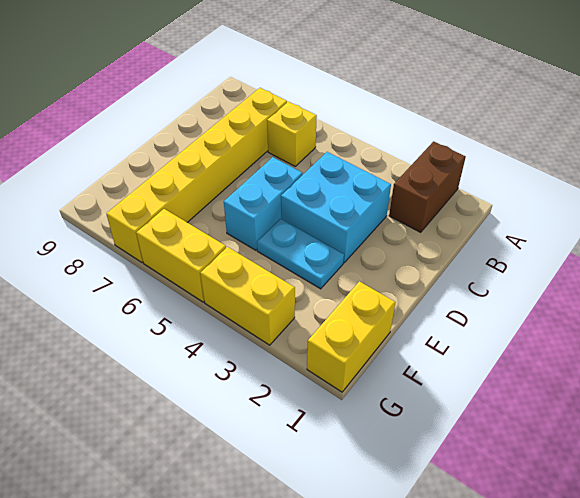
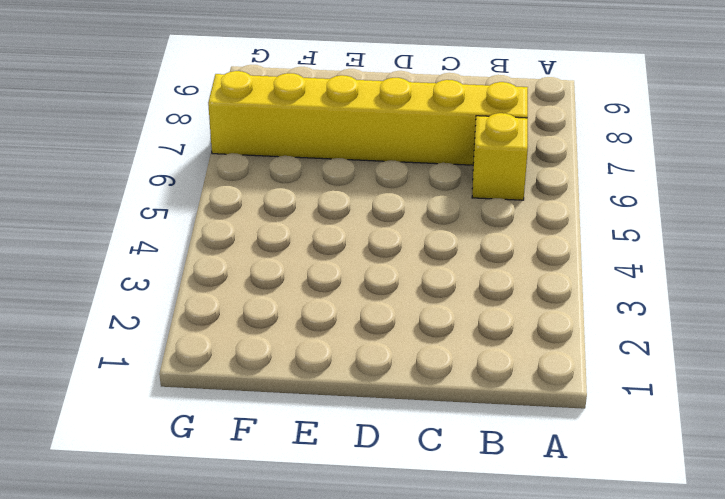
none -> brown brick A2:B2 level 1
none -> cyan brick C3:D4 level 1

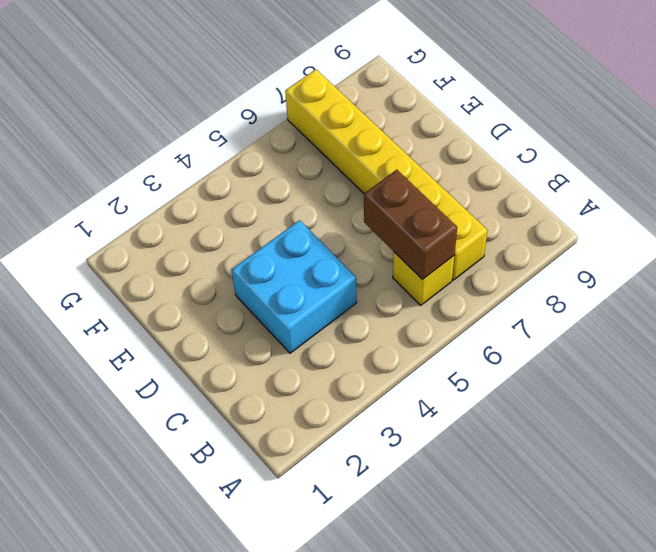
brown brick B6:C6 level 2 -> brown brick A2:B2 level 1
none -> cyan brick D5:E5 level 1
none -> cyan plate E3:E4 level 1

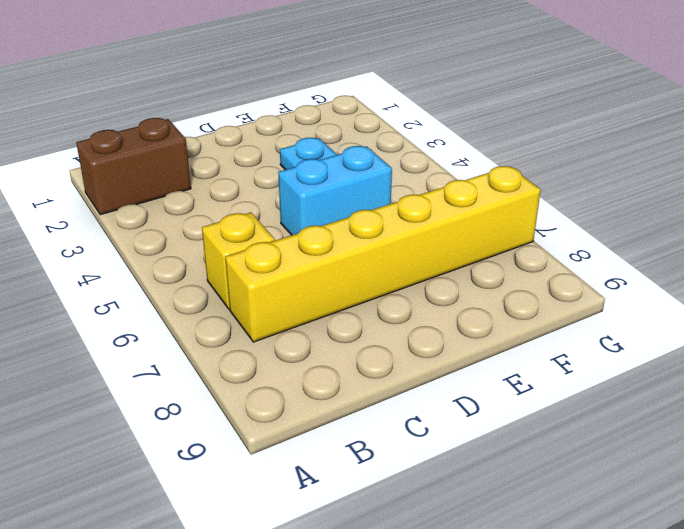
none -> cyan brick C3:D4 level 1
none -> yellow brick F1:G1 level 1

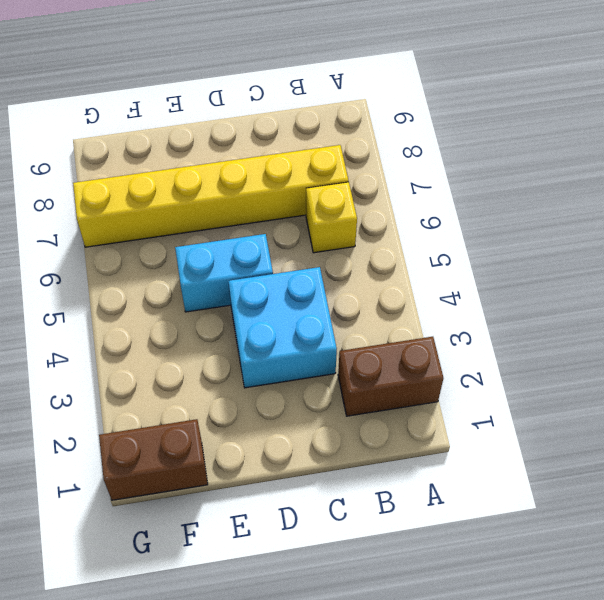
brown brick F1:G1 level 1 -> yellow brick F1:G1 level 1
none -> cyan plate E3:E4 level 1
none -> yellow brick G3:G4 level 1

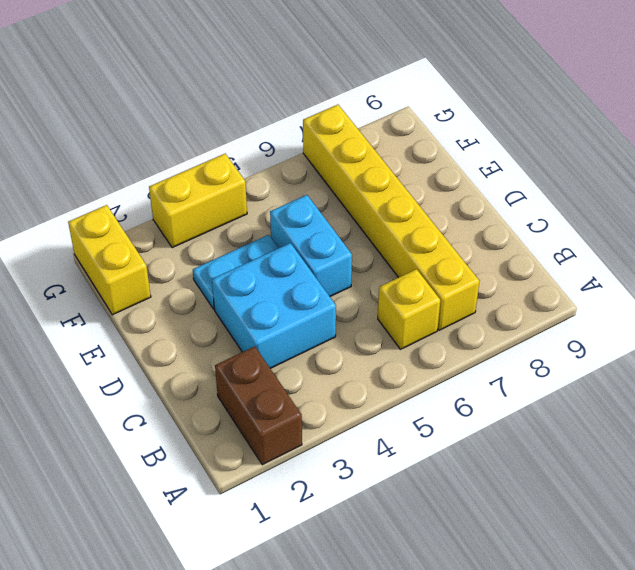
none -> yellow brick G5:G6 level 1

